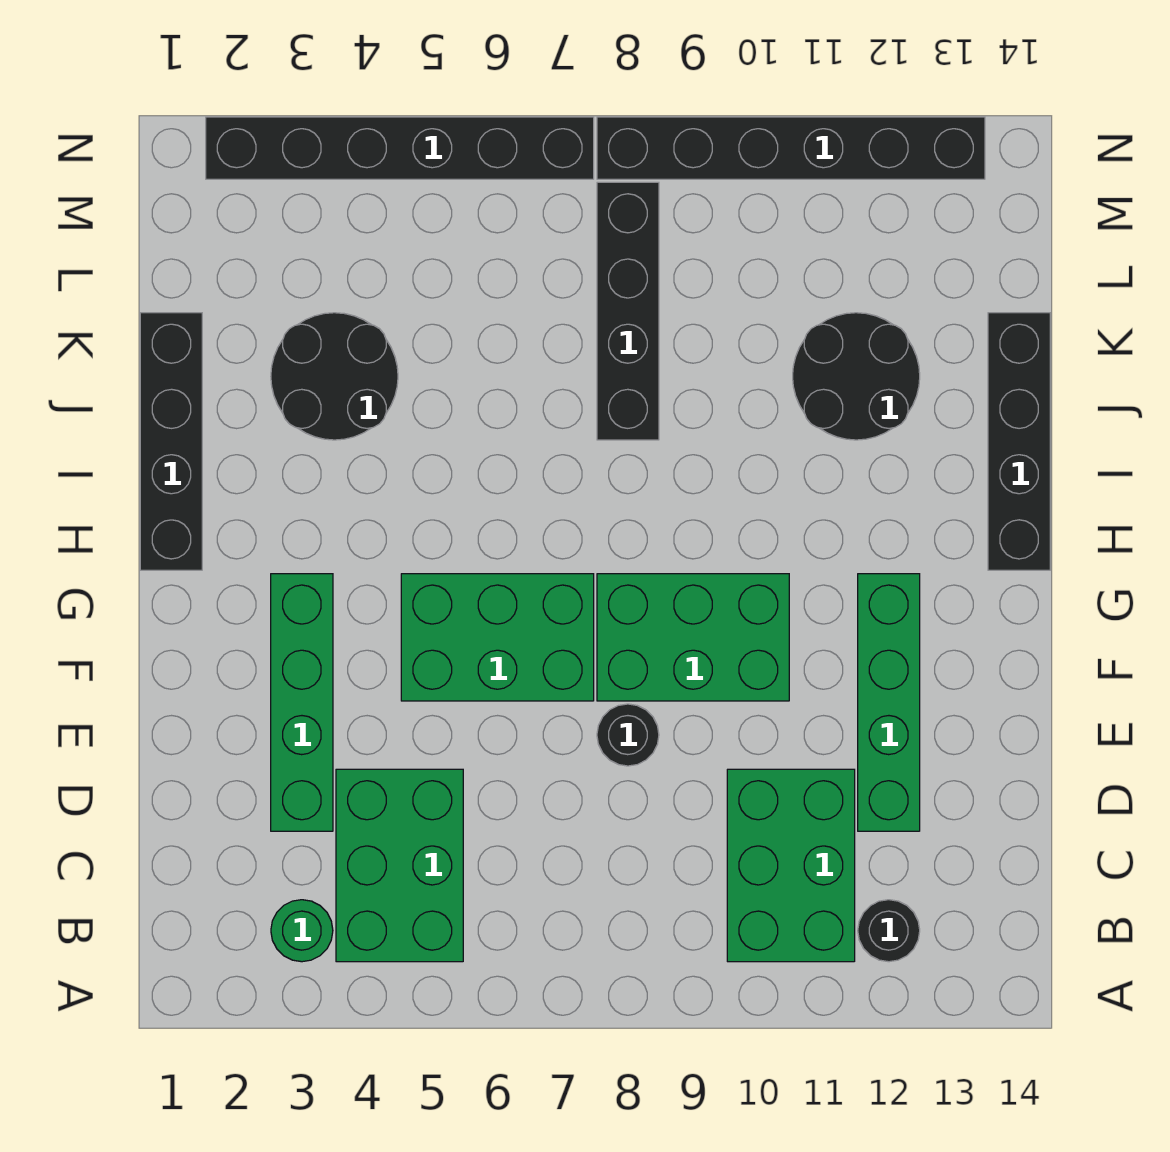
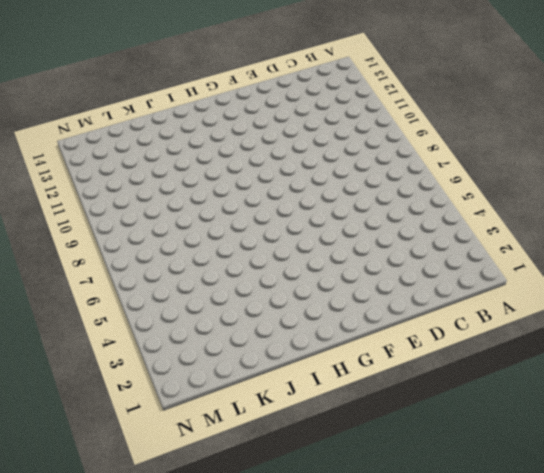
none -> green round brick B3 level 1
none -> green brick B4:D5 level 1
none -> green brick B10:D11 level 1

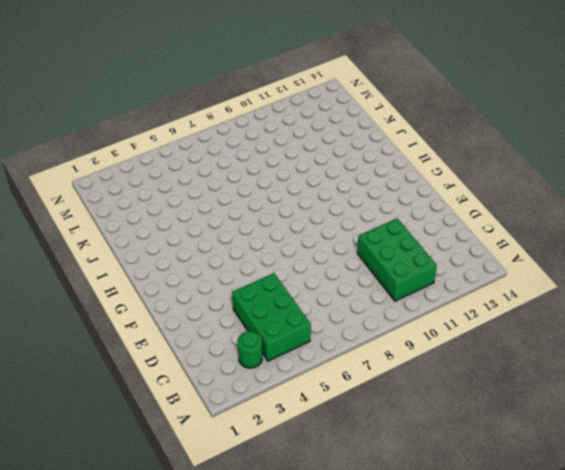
none -> black round brick B12 level 1
none -> green brick D3:G3 level 1
none -> green brick D12:G12 level 1

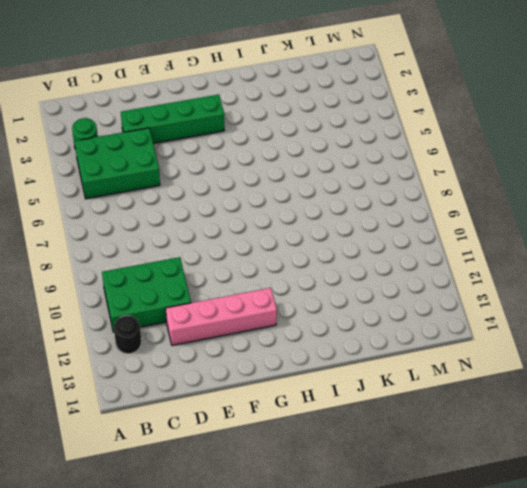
pink brick D12:G12 level 1 -> green brick D12:G12 level 1
none -> black round brick E8 level 1
none -> green brick F5:G7 level 1
none -> green brick F8:G10 level 1

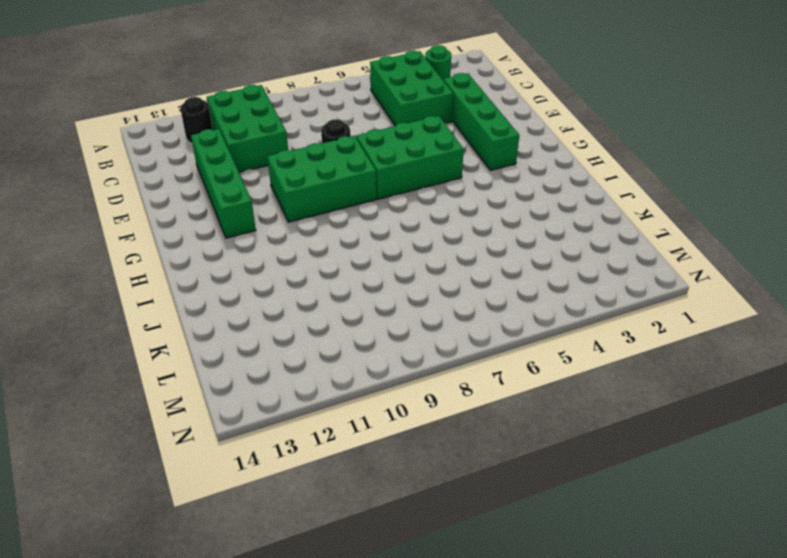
none -> black brick H1:K1 level 1
none -> black brick H14:K14 level 1
none -> black round brick J3:K4 level 1

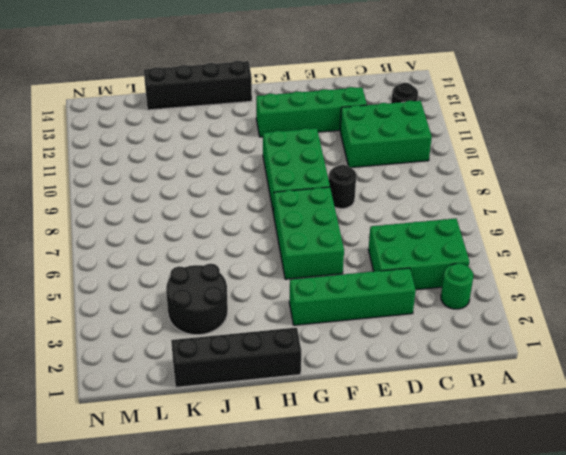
none -> black brick J8:M8 level 1
none -> black round brick J11:K12 level 1
none -> black brick N2:N7 level 1

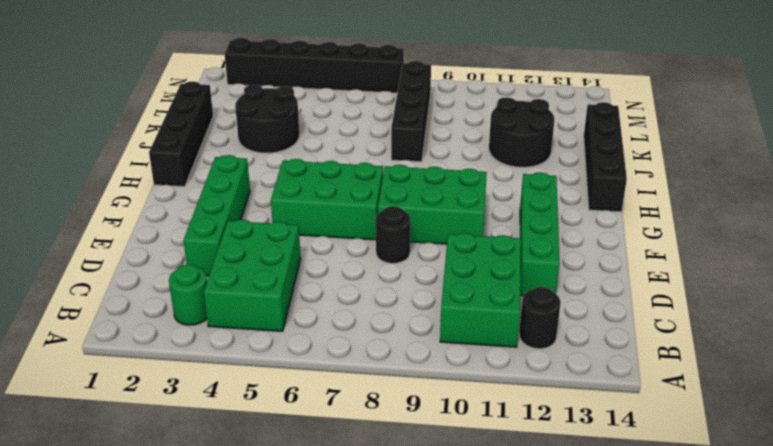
none -> black brick N8:N13 level 1

